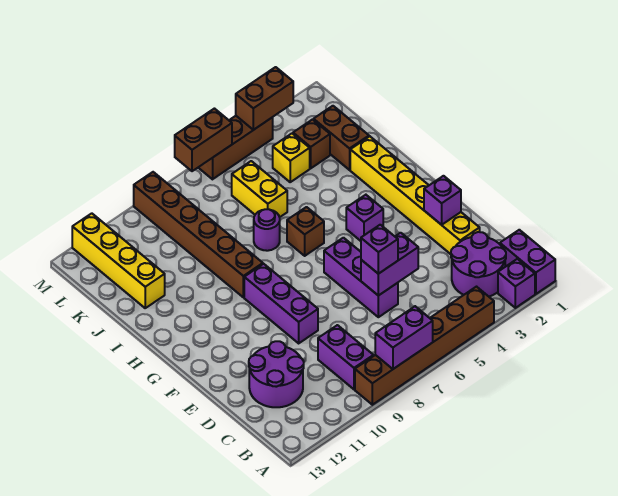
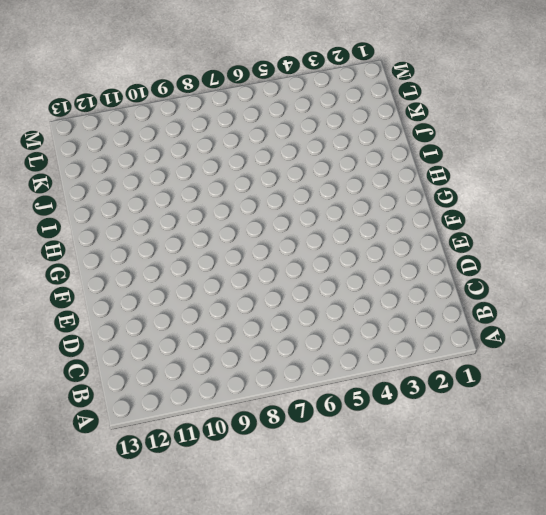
none -> purple brick A1:B1 level 1
none -> purple brick A2 level 1
none -> brown brick A4:A9 level 1

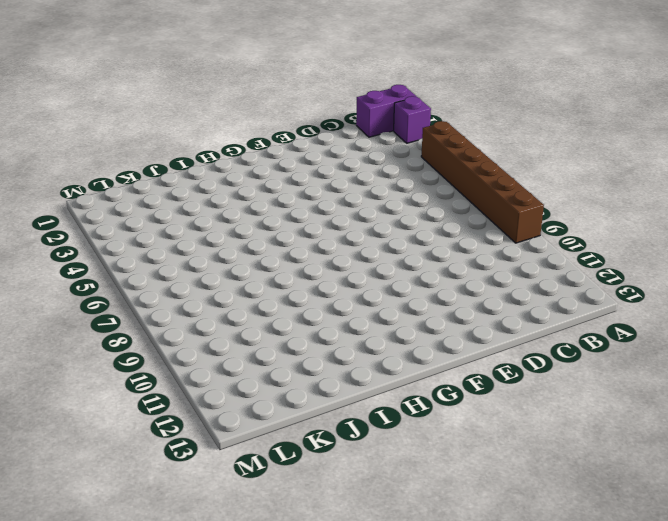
none -> purple round brick B2:C3 level 1
none -> purple brick B9:C9 level 1
none -> purple round brick C11:D12 level 1

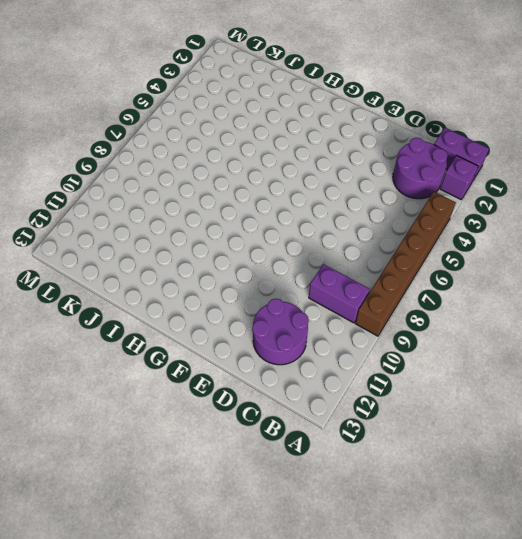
none -> yellow brick D2:I2 level 1
none -> purple brick D6:F6 level 1
none -> purple brick E9:G9 level 1

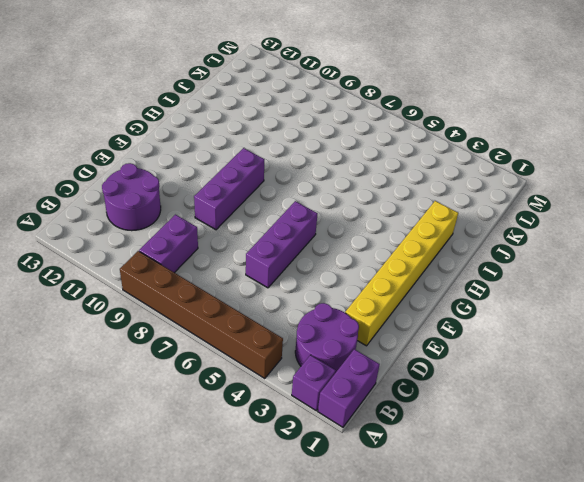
none -> purple brick G4 level 1
none -> brown brick H6 level 1
none -> brown brick H9:M9 level 1

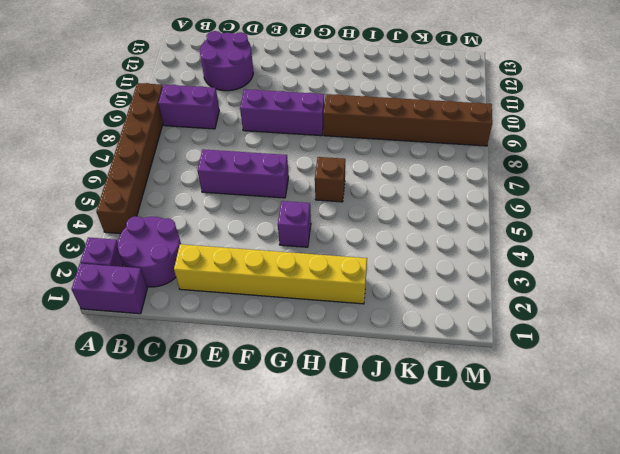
none -> purple round brick I7 level 1
none -> brown brick J2:K2 level 1
none -> yellow brick J6:K6 level 1

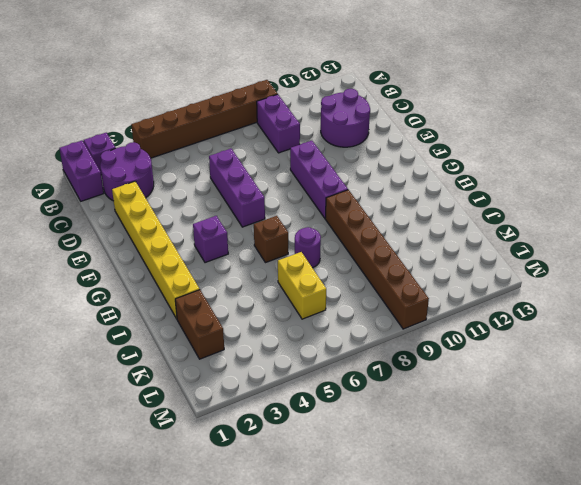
none -> yellow brick J12:M12 level 1
none -> brown brick K3 level 1
none -> yellow brick K4 level 1

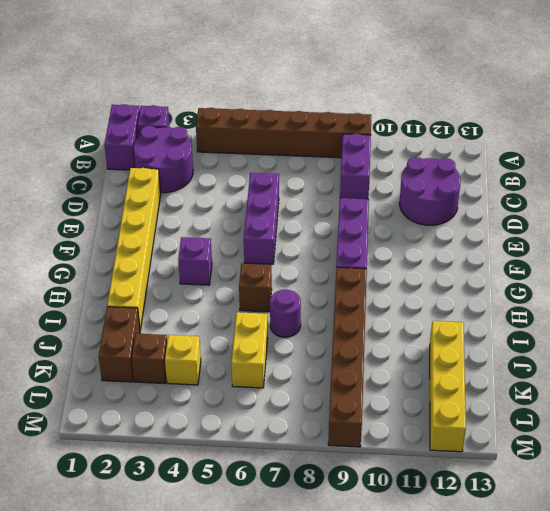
none -> brown brick M4:M6 level 1
none -> purple brick A7:A8 level 2
none -> purple brick D5:D6 level 2

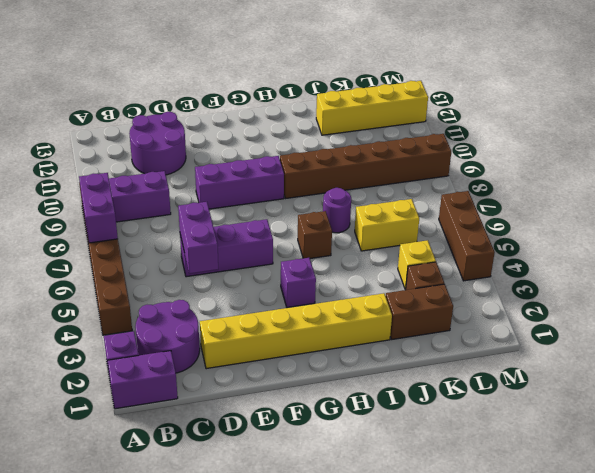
none -> purple brick E2 level 2
none -> brown brick M3:M4 level 2
none -> brown brick M6:M7 level 2

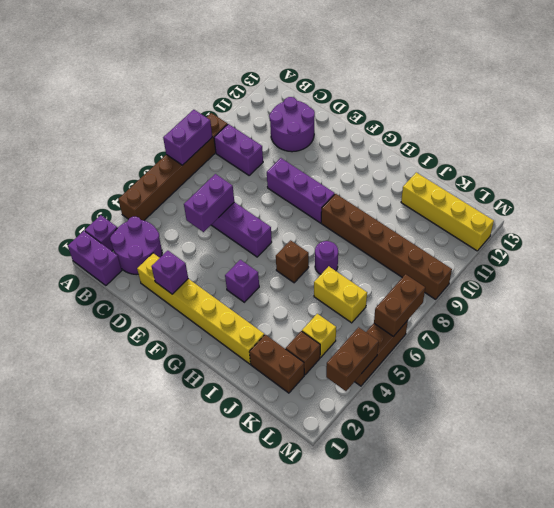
none -> purple brick D6 level 3

